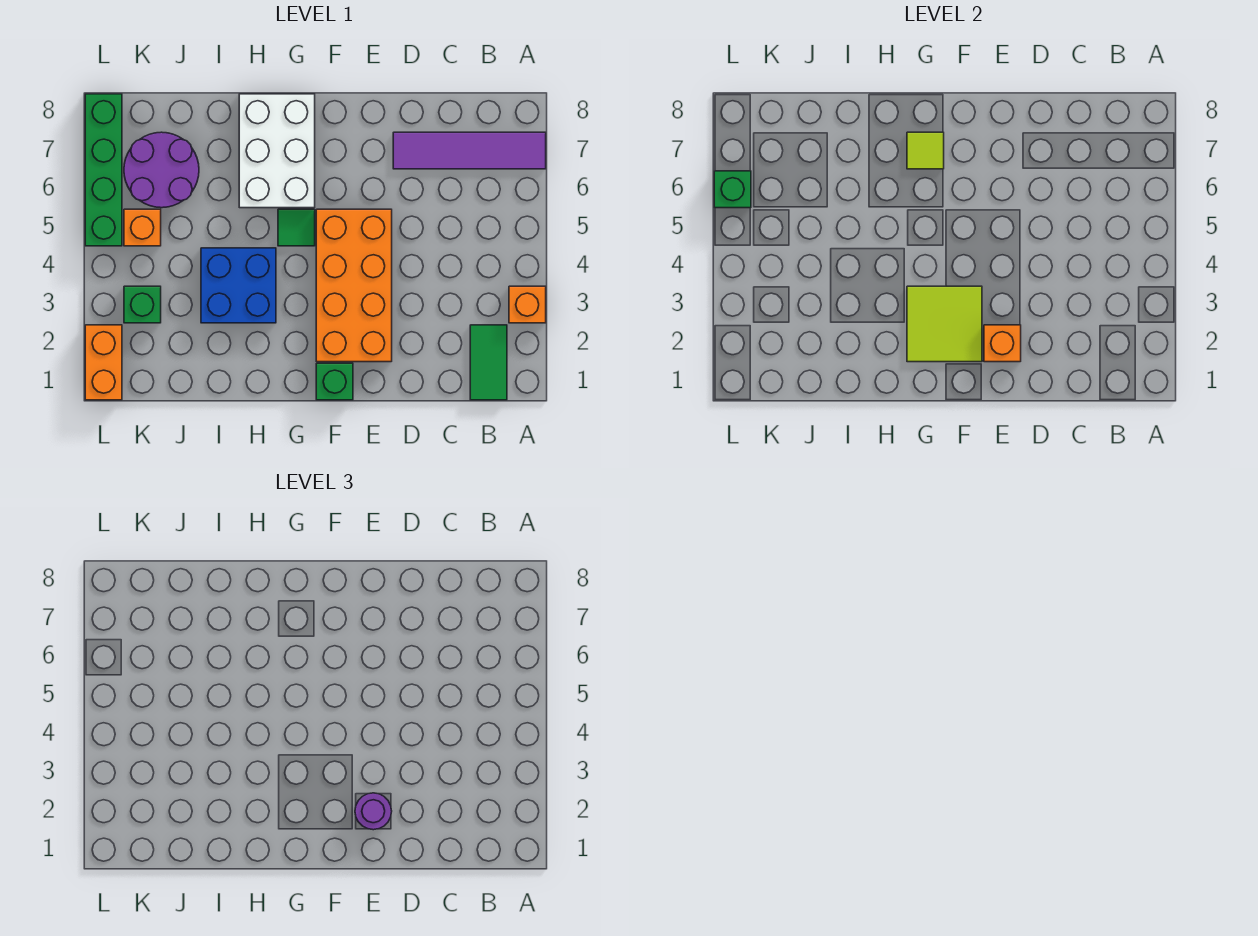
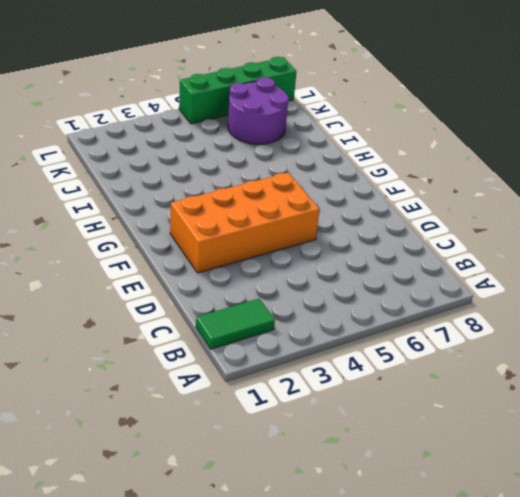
none -> orange brick A3 level 1
none -> purple tile A7:D7 level 1
none -> green brick F1 level 1

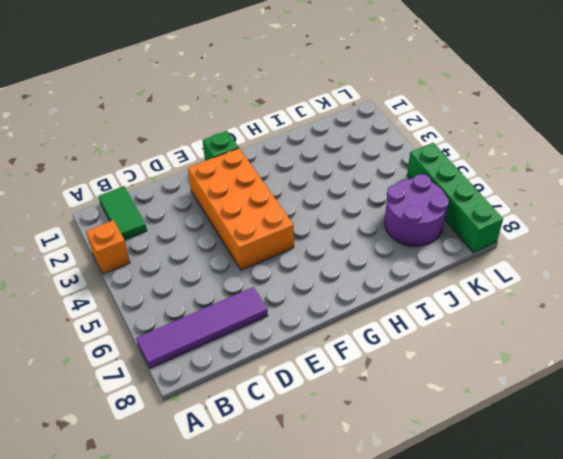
none -> green tile G5 level 1
none -> white brick G6:H8 level 1
none -> blue brick H3:I4 level 1

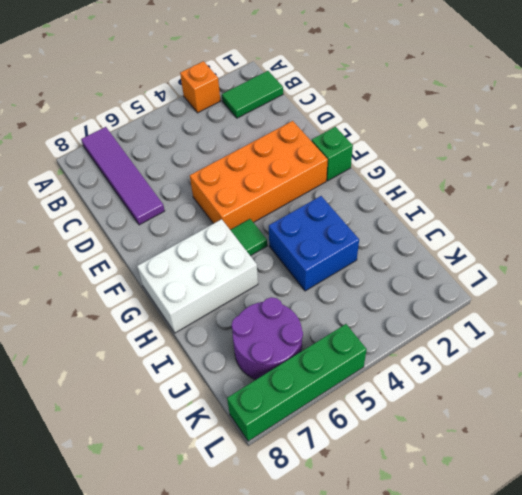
none -> green brick K3 level 1
none -> orange brick K5 level 1
none -> orange brick L1:L2 level 1

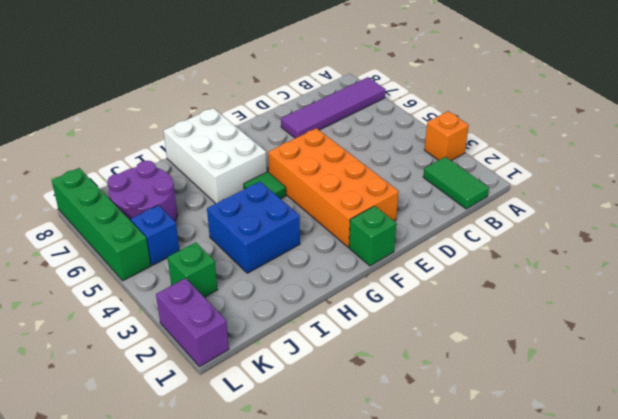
blue brick K5 level 1 -> orange brick K5 level 1
purple brick L1:L2 level 1 -> orange brick L1:L2 level 1
none -> orange brick E2 level 2
none -> lime tile F2:G3 level 2
none -> lime tile G7 level 2

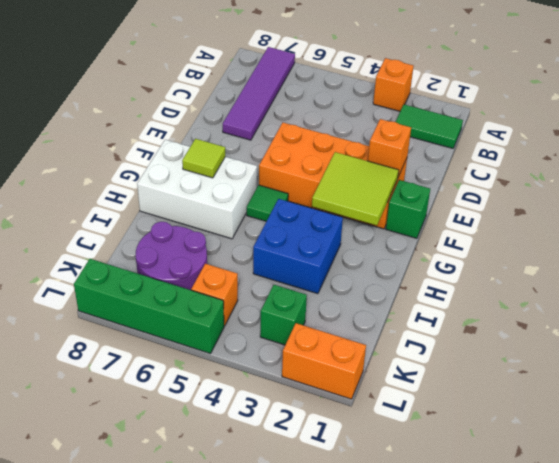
none -> green brick L6 level 2
none -> purple round brick E2 level 3

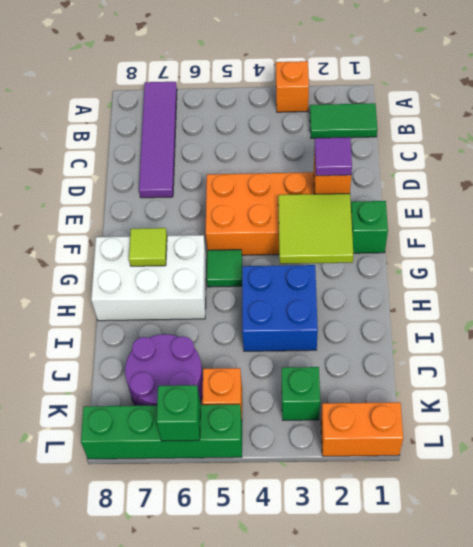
purple tile E2 level 3 -> purple round brick E2 level 3

